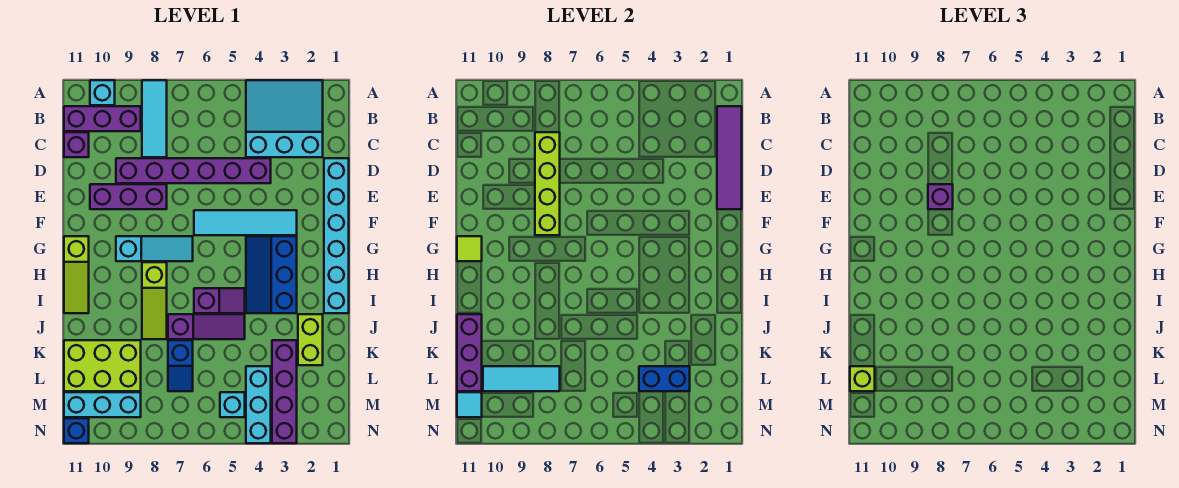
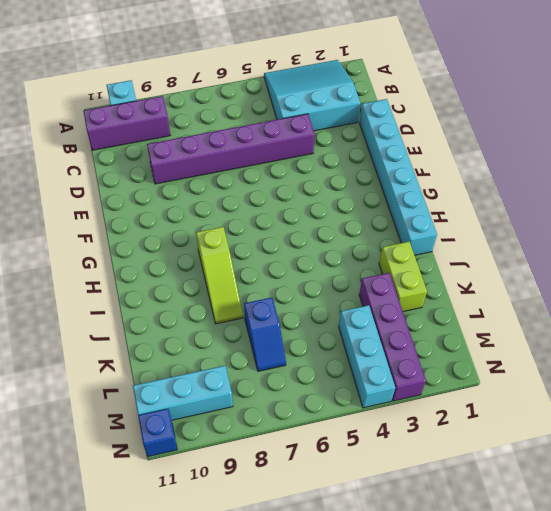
none -> cyan tile A8:C8 level 1
none -> purple brick C11 level 1
none -> purple brick E8:E10 level 1
none -> cyan tile F3:F6 level 1

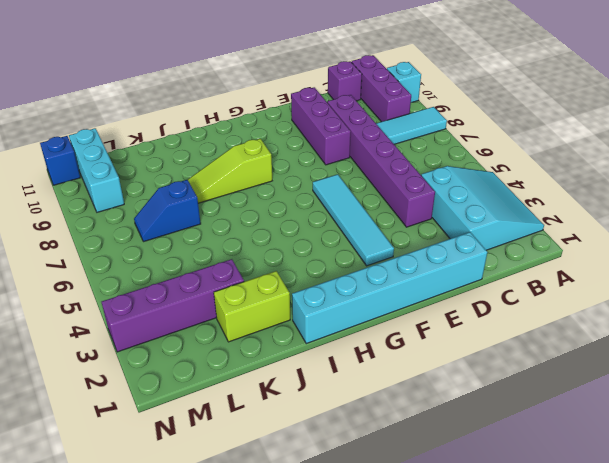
none -> blue slope G3:I4 level 1 top 3
none -> cyan slope G7:G9 level 1 top 9
none -> lime slope G11:I11 level 1 top G
none -> purple slope I5:I6 level 1 top 6

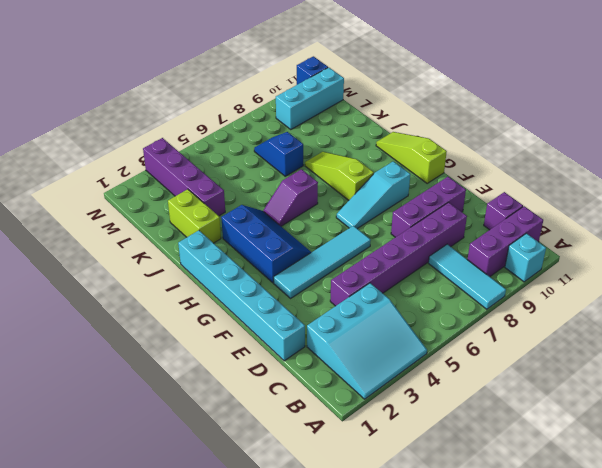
none -> purple slope J5:J7 level 1 top 7
none -> lime brick K9:L11 level 1
none -> cyan brick L4:N4 level 1
none -> cyan brick M5 level 1

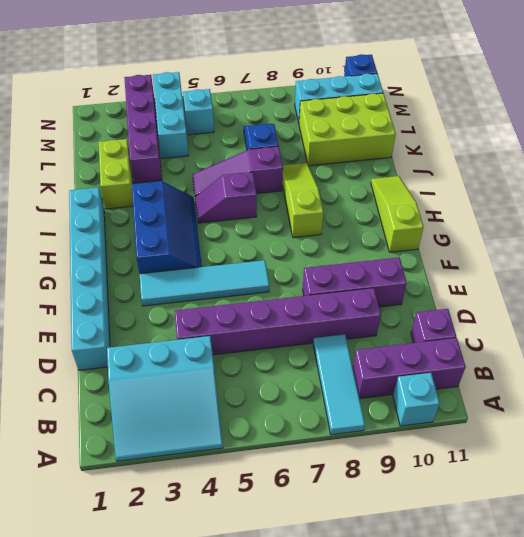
none -> cyan slope G7:G9 level 1 top 9
none -> purple tile B1:E1 level 2
none -> lime brick C8:F8 level 2
none -> lime tile G11 level 2

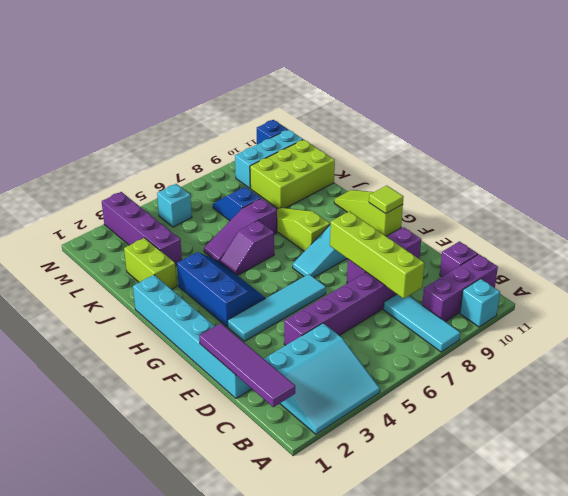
none -> cyan brick L4:N4 level 1
none -> purple brick J11:L11 level 2
none -> blue brick L3:L4 level 2
none -> cyan tile L8:L10 level 2

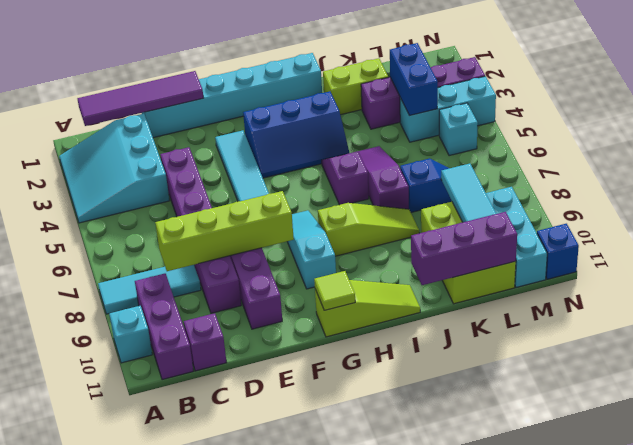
none -> cyan tile M11 level 2
none -> purple brick E8 level 3
none -> lime brick L11 level 3

